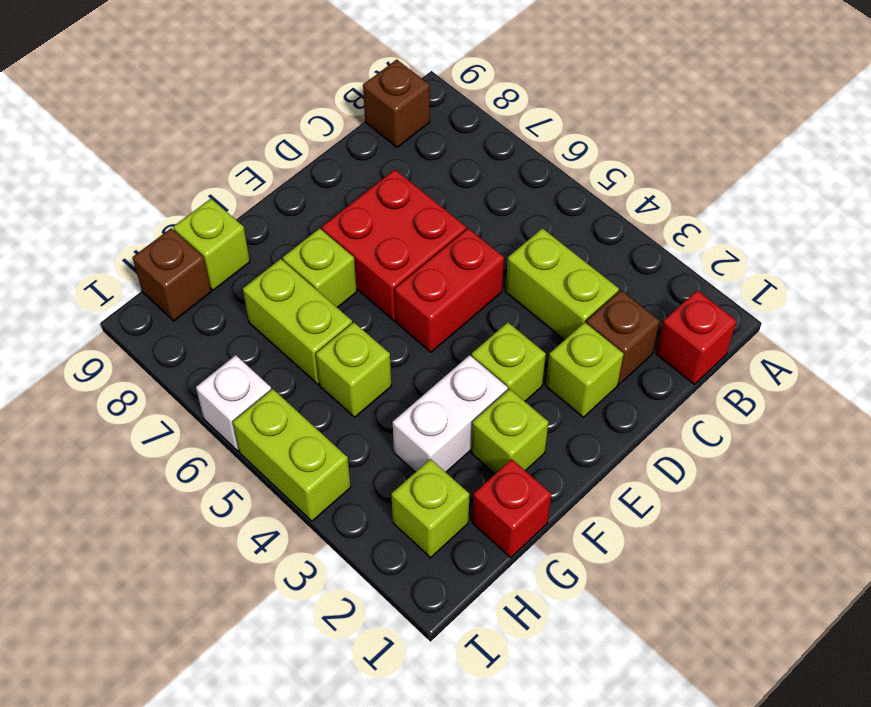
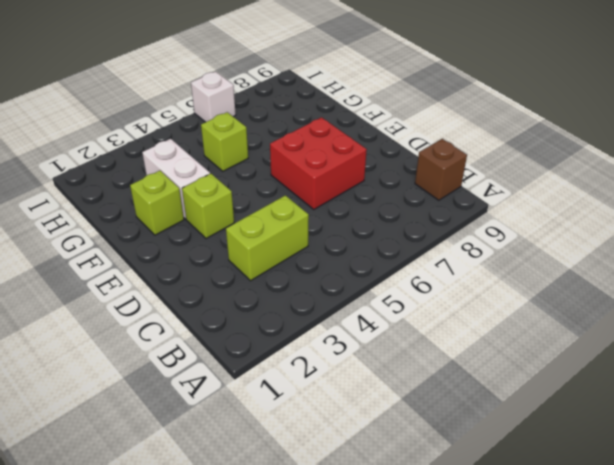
none -> red brick B1 level 1
none -> brown brick C2 level 1
none -> lime brick D2 level 1

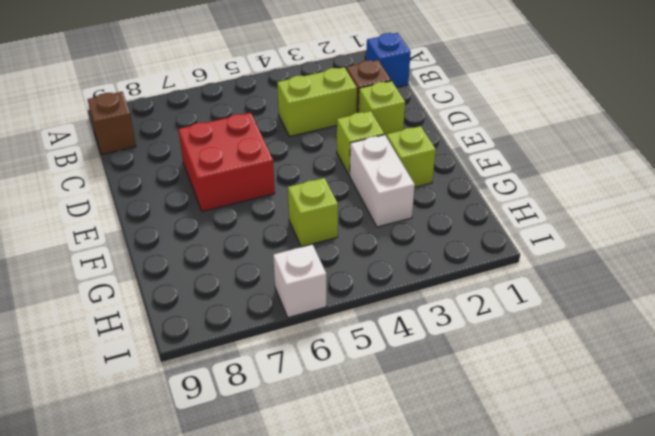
blue brick B1 level 1 -> red brick B1 level 1
none -> red brick D5:E5 level 1
none -> lime brick F7 level 1
none -> red brick G1 level 1

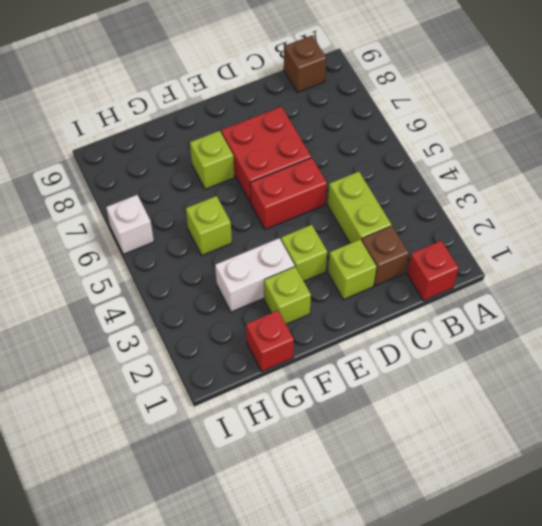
none -> lime brick G6:G7 level 1
none -> lime brick G9 level 1
none -> lime brick H2 level 1

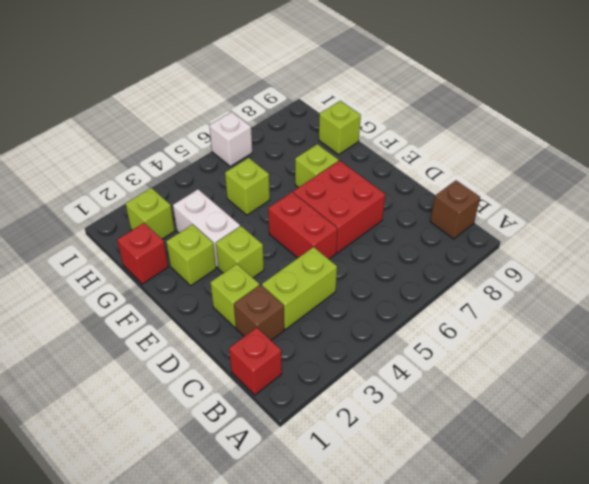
none -> lime brick G6:G7 level 1
none -> brown brick H9 level 1
none -> lime brick I4:I5 level 1

